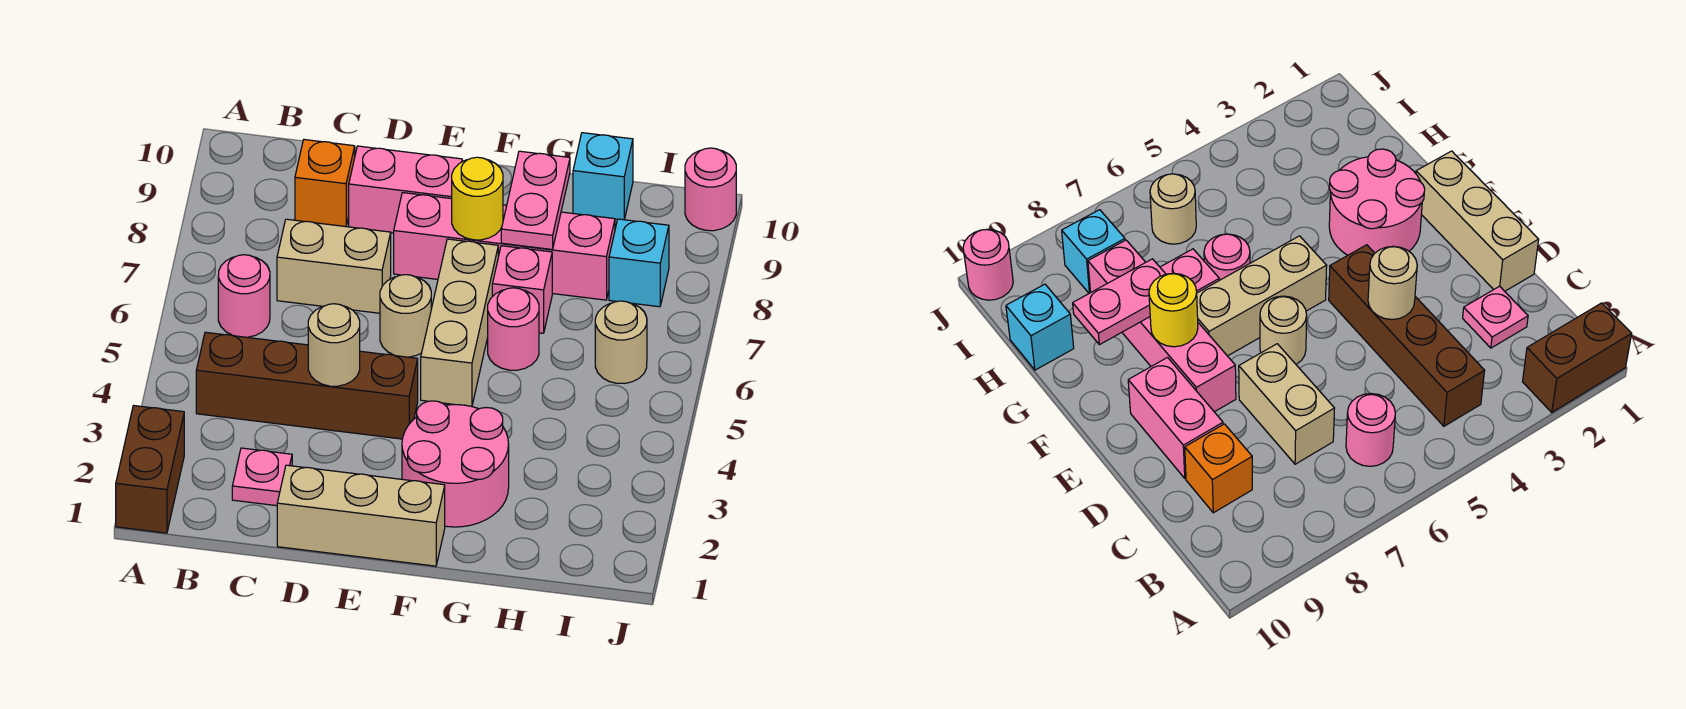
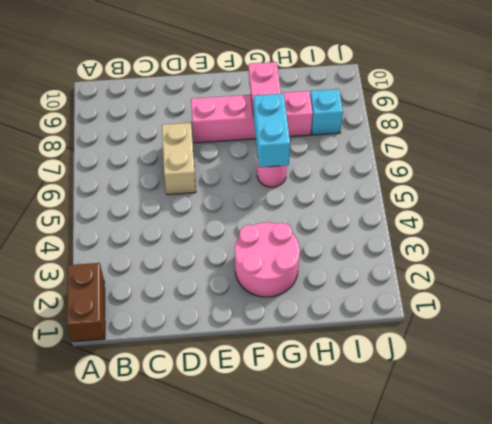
tan brick D6:D7 level 1 -> tan brick C7:D7 level 1
cyan brick G6:G7 level 2 -> none
none -> brown brick B4:E4 level 1
none -> pink round brick B6 level 1
none -> pink plate C2 level 1

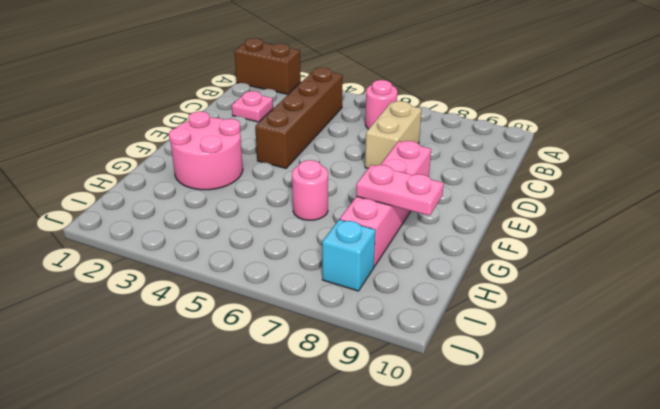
none -> orange brick C9 level 1
none -> tan brick D1:F1 level 1
none -> pink brick D9:E9 level 1

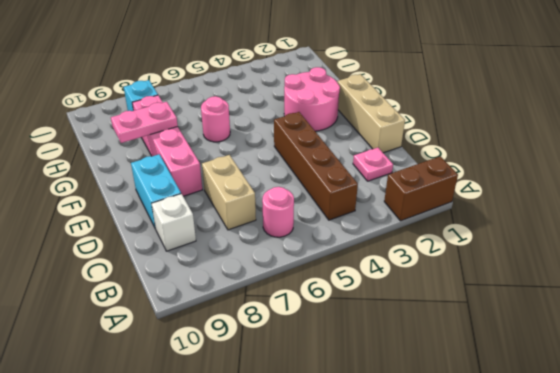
white brick C9 level 1 -> orange brick C9 level 1
cyan brick D9:E9 level 1 -> pink brick D9:E9 level 1
none -> tan round brick E6 level 1
none -> tan brick F5:F7 level 1
none -> pink brick G7 level 1

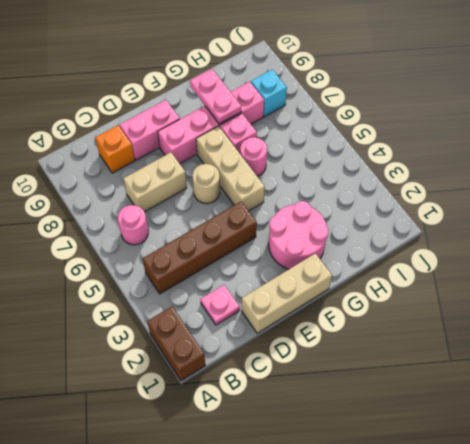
none -> cyan brick H10 level 1
none -> tan round brick I6 level 1
none -> pink round brick J10 level 1

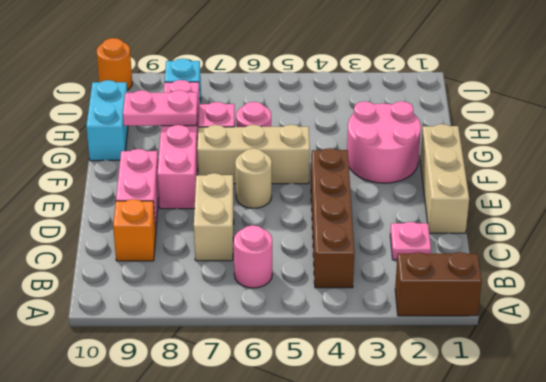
cyan brick G10:H10 level 1 -> cyan brick H10 level 1
orange round brick J10 level 1 -> pink round brick J10 level 1
none -> tan round brick I6 level 1
none -> tan round brick D4 level 2
none -> yellow round brick F8 level 2

